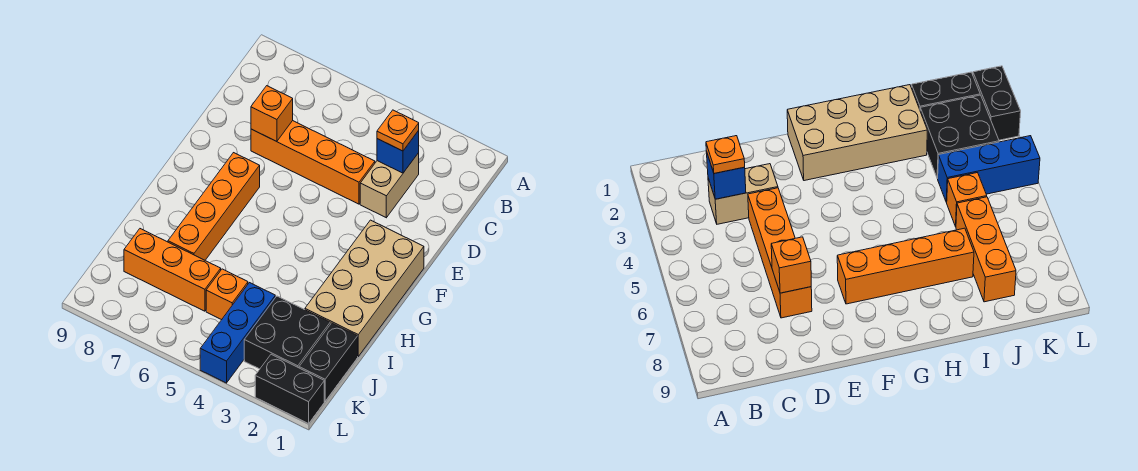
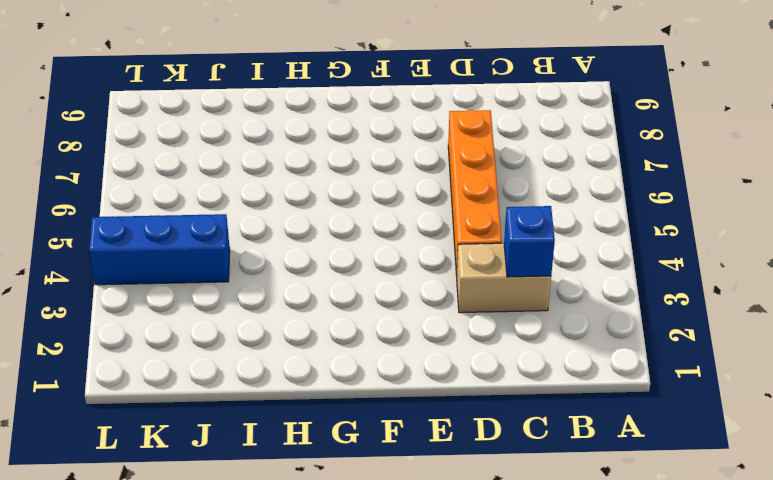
none -> tan brick F1:I2 level 1
none -> orange brick F7:I7 level 1
none -> black brick J1:K1 level 1

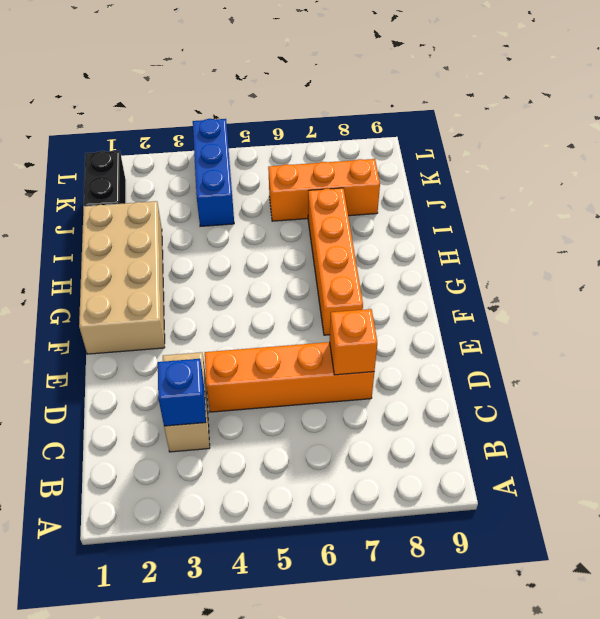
none -> black brick J2:K3 level 1
none -> orange brick J5 level 1
none -> black brick L1:L2 level 1

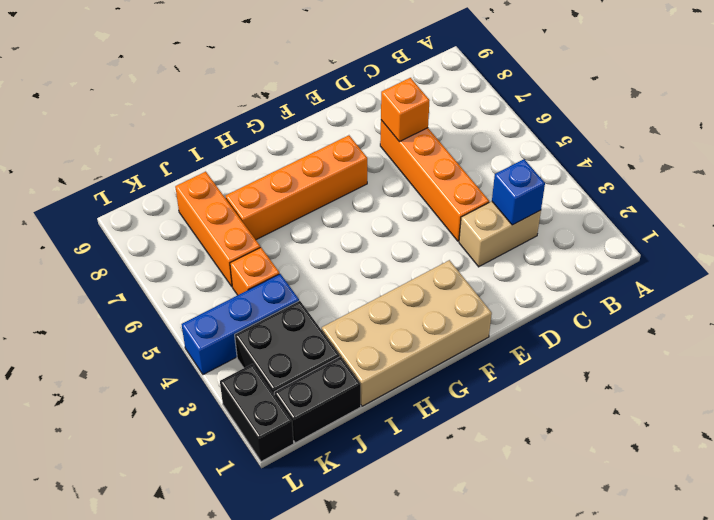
none -> orange plate C3 level 3

